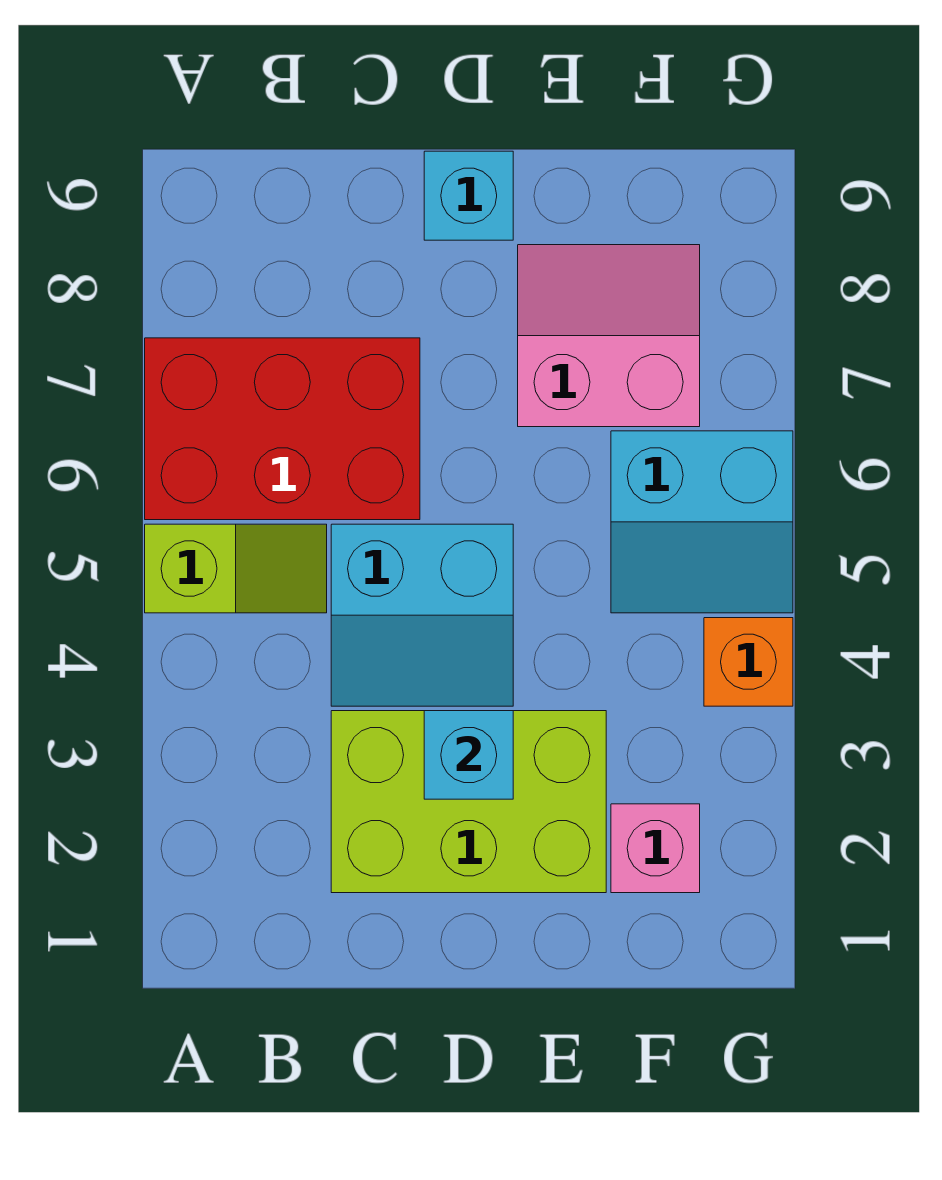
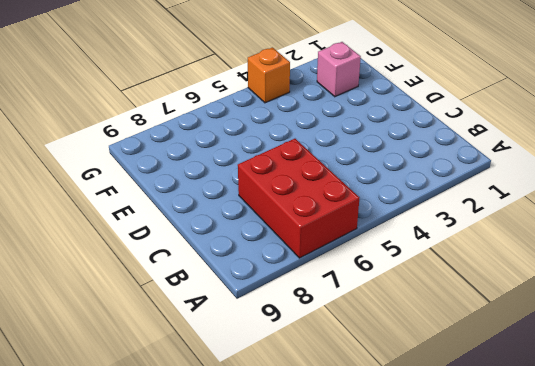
none -> lime slope A5:B5 level 1 top A
none -> lime brick C2:E3 level 1

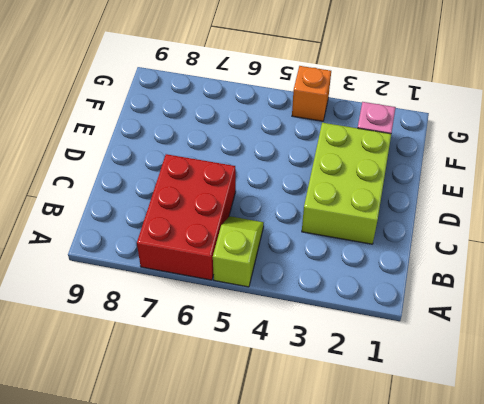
none -> cyan slope C4:D5 level 1 top 5
none -> cyan brick D9 level 1

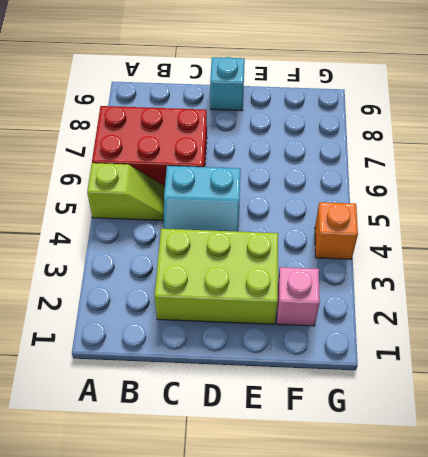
none -> pink slope E7:F8 level 1 top 7
none -> cyan slope F5:G6 level 1 top 6

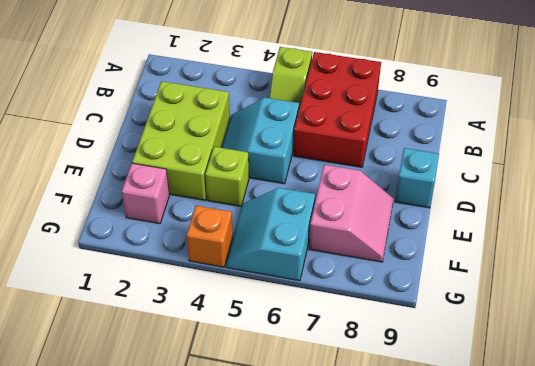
lime brick E4 level 1 -> none
none -> cyan brick D3 level 2

